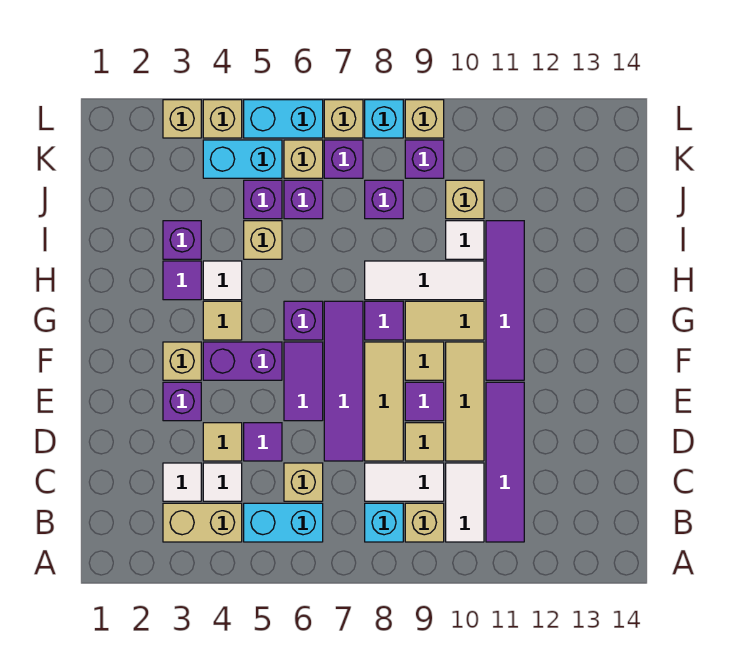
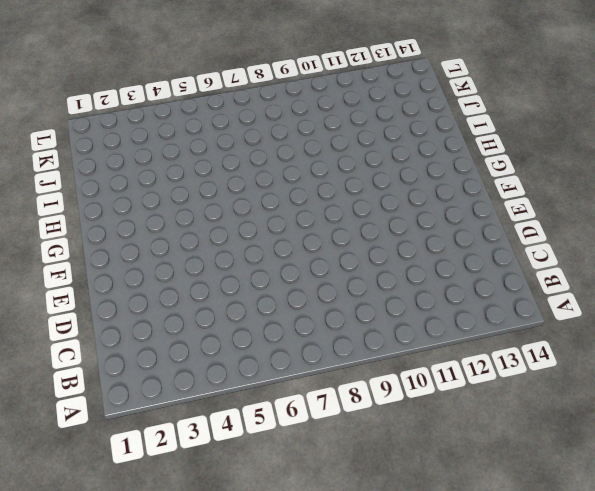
none -> tan brick B3:B4 level 1
none -> cyan brick B5:B6 level 1
none -> cyan brick B8 level 1
none -> tan brick B9 level 1

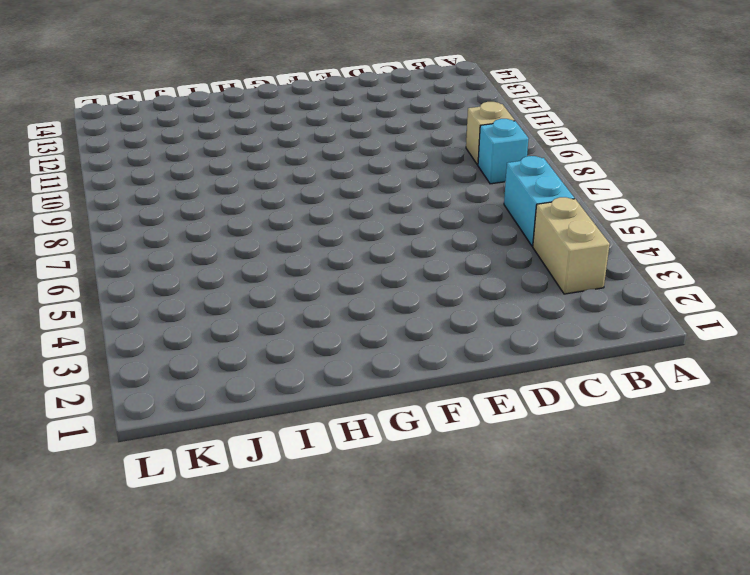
none -> white tile B10:C10 level 1
none -> purple tile B11:E11 level 1
none -> white tile C3 level 1
none -> white tile C4 level 1

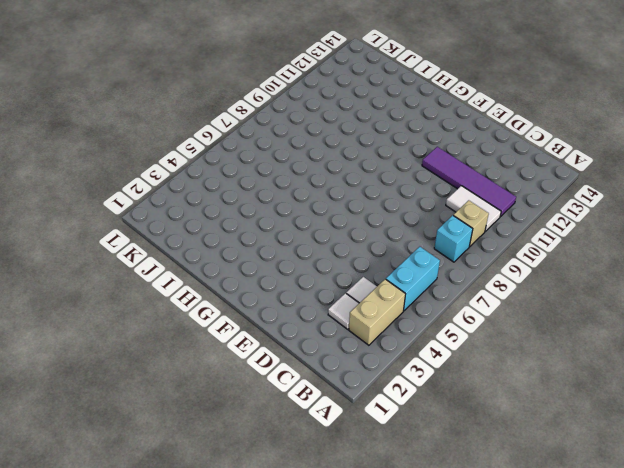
none -> tan brick C6 level 1
none -> white tile C8:C9 level 1
none -> tan tile D4 level 1
none -> purple tile D5 level 1

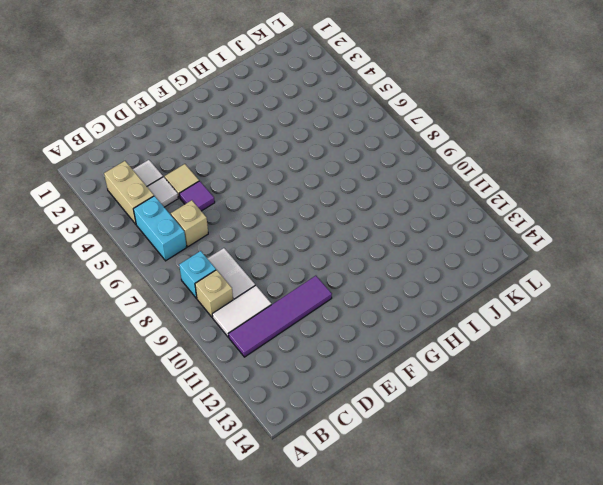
none -> purple tile D7:G7 level 1
none -> tan tile D8:F8 level 1
none -> tan tile D9 level 1
none -> tan tile D10:F10 level 1

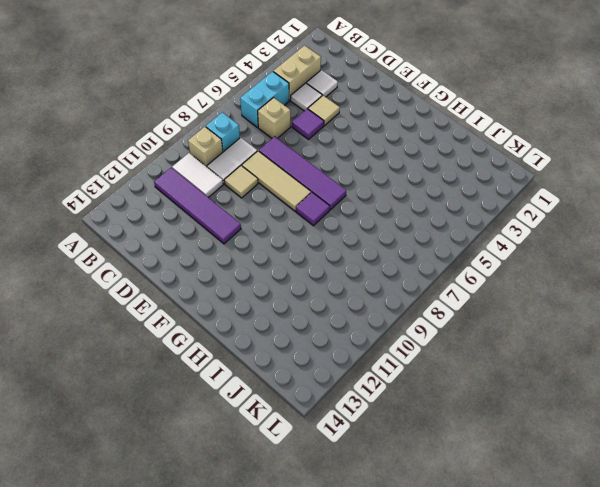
none -> tan tile D10:F10 level 1
none -> purple brick E3 level 1
none -> purple tile E6:F6 level 1
none -> purple tile E9 level 1

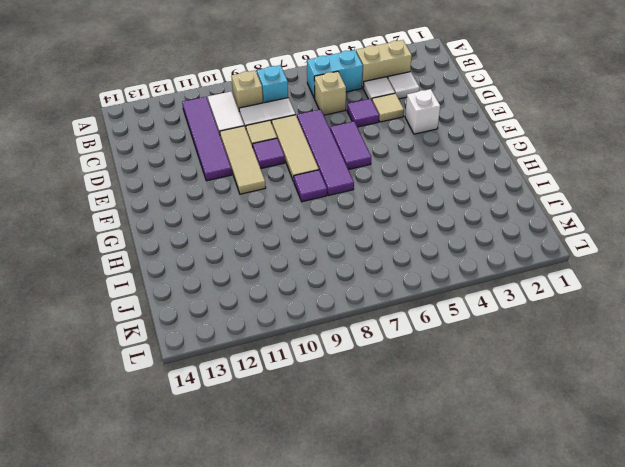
white brick E3 level 1 -> purple brick E3 level 1
none -> tan brick F3 level 1
none -> purple brick F4:F5 level 1
none -> tan tile F9 level 1
none -> purple tile F11:I11 level 1

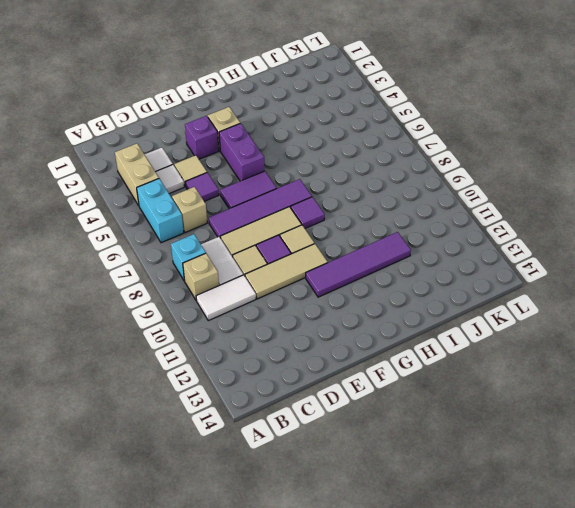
none -> purple tile B11:E11 level 1
none -> tan tile G4 level 1
none -> purple brick G6 level 1
none -> tan tile G9:G10 level 1

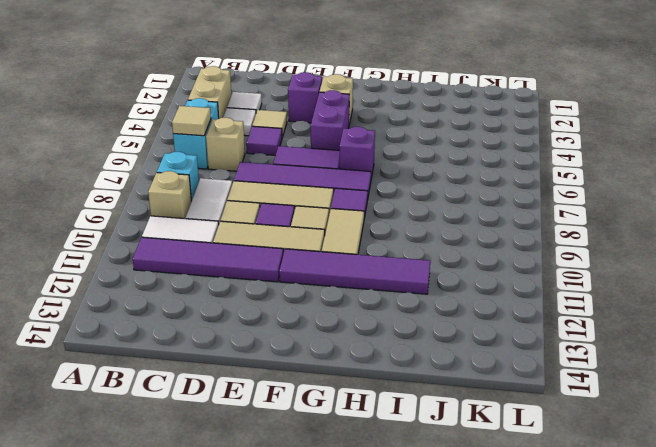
tan tile B6 level 2 -> tan tile G4 level 1
none -> purple tile H3 level 1
none -> white tile H4 level 1
none -> white tile H8:H10 level 1
none -> purple brick I3 level 1

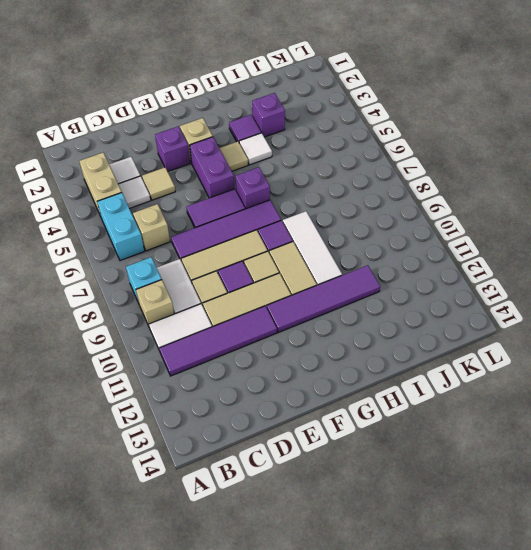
none -> purple tile D5 level 1
none -> tan brick I5 level 1
none -> white tile I10 level 1
none -> purple brick J5 level 1

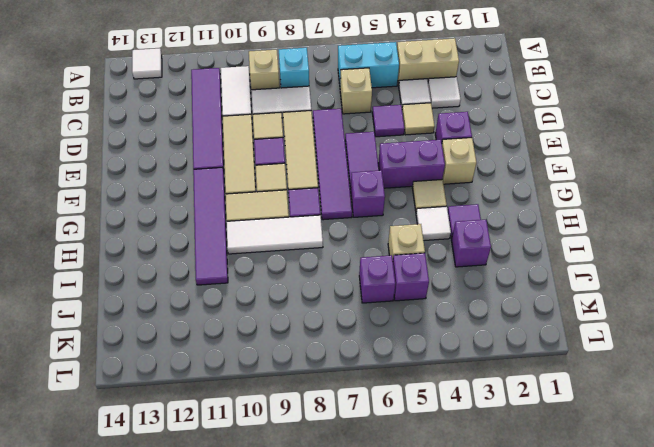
white tile A13 level 1 -> white tile I10 level 1
none -> purple brick J8 level 1
none -> tan brick J10 level 1
none -> cyan brick K4:K5 level 1
none -> tan brick K6 level 1

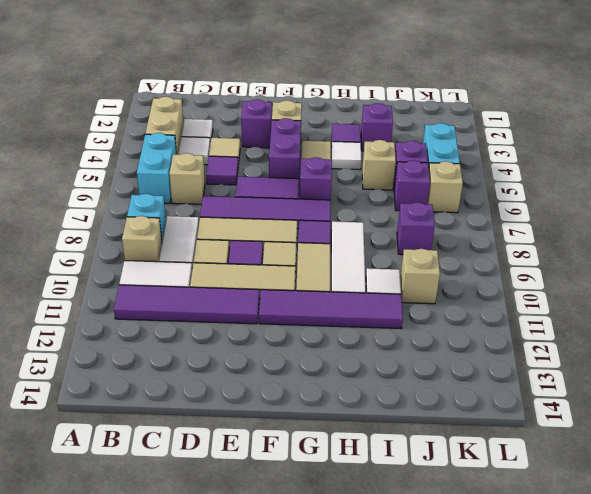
none -> purple brick K7 level 1
none -> purple brick K9 level 1
none -> tan brick L3 level 1
none -> tan brick L4 level 1

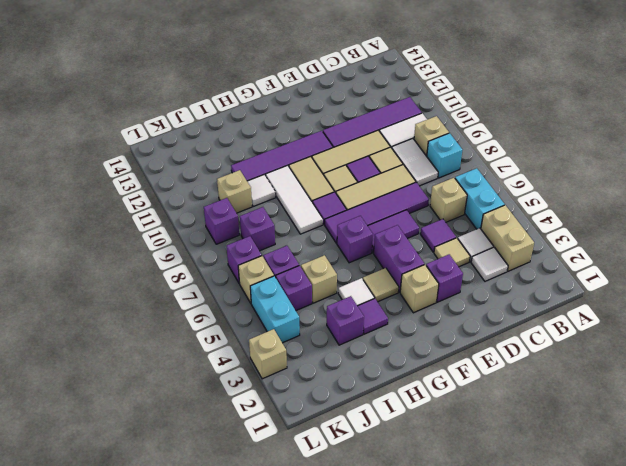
none -> tan brick L4 level 1
none -> cyan brick L5:L6 level 1
none -> tan brick L7 level 1
none -> cyan brick L8 level 1

